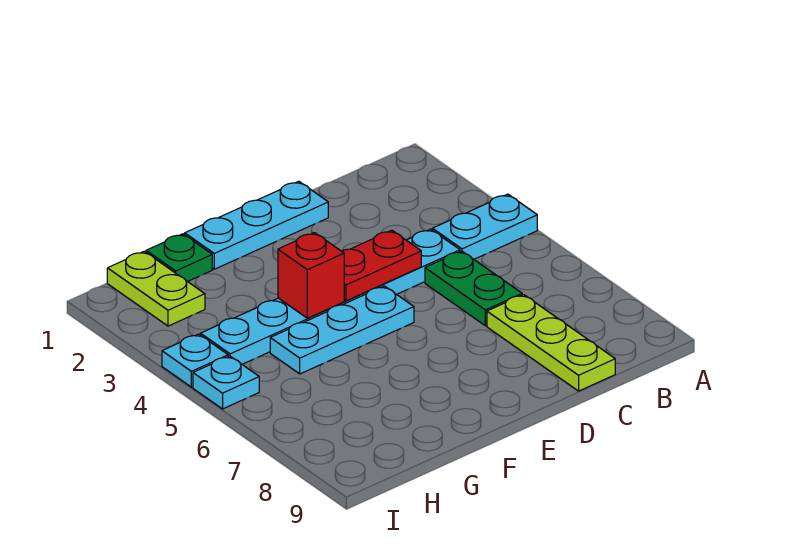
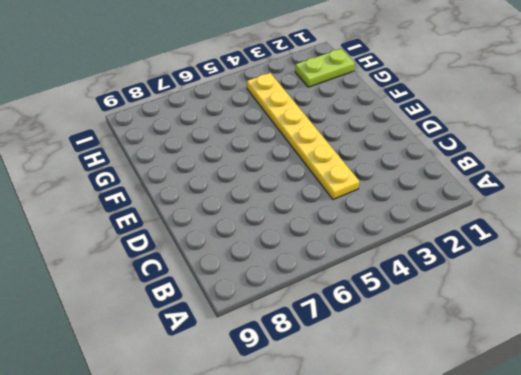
yellow plate C4:H4 level 1 -> cyan plate C4:H4 level 1
none -> cyan plate A4:B4 level 1
none -> green plate C5:C6 level 1
none -> lime plate C7:C9 level 1

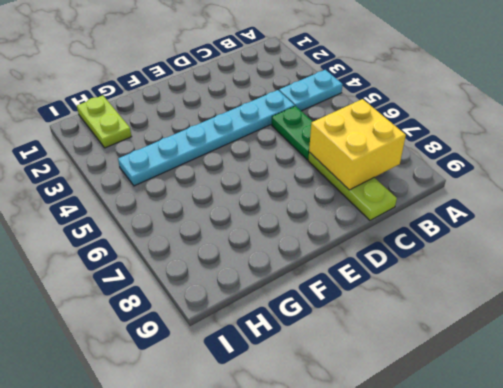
yellow brick B7:C8 level 2 -> none
none -> cyan plate D1:F1 level 1
none -> cyan plate E5:G5 level 1
none -> green plate G1 level 1

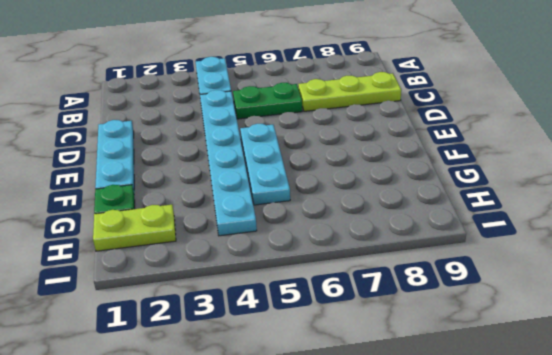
none -> cyan plate I4 level 1
none -> cyan plate I5 level 1
none -> red plate D4:E4 level 2

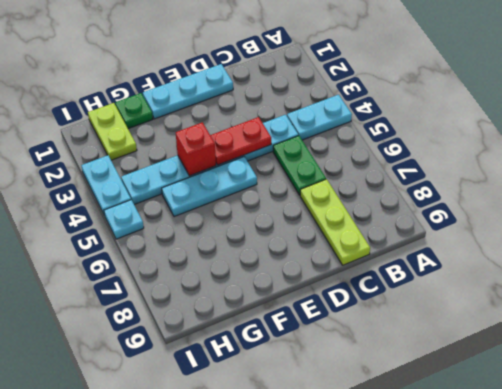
cyan plate I3:I4 level 1 -> cyan plate I4 level 1

